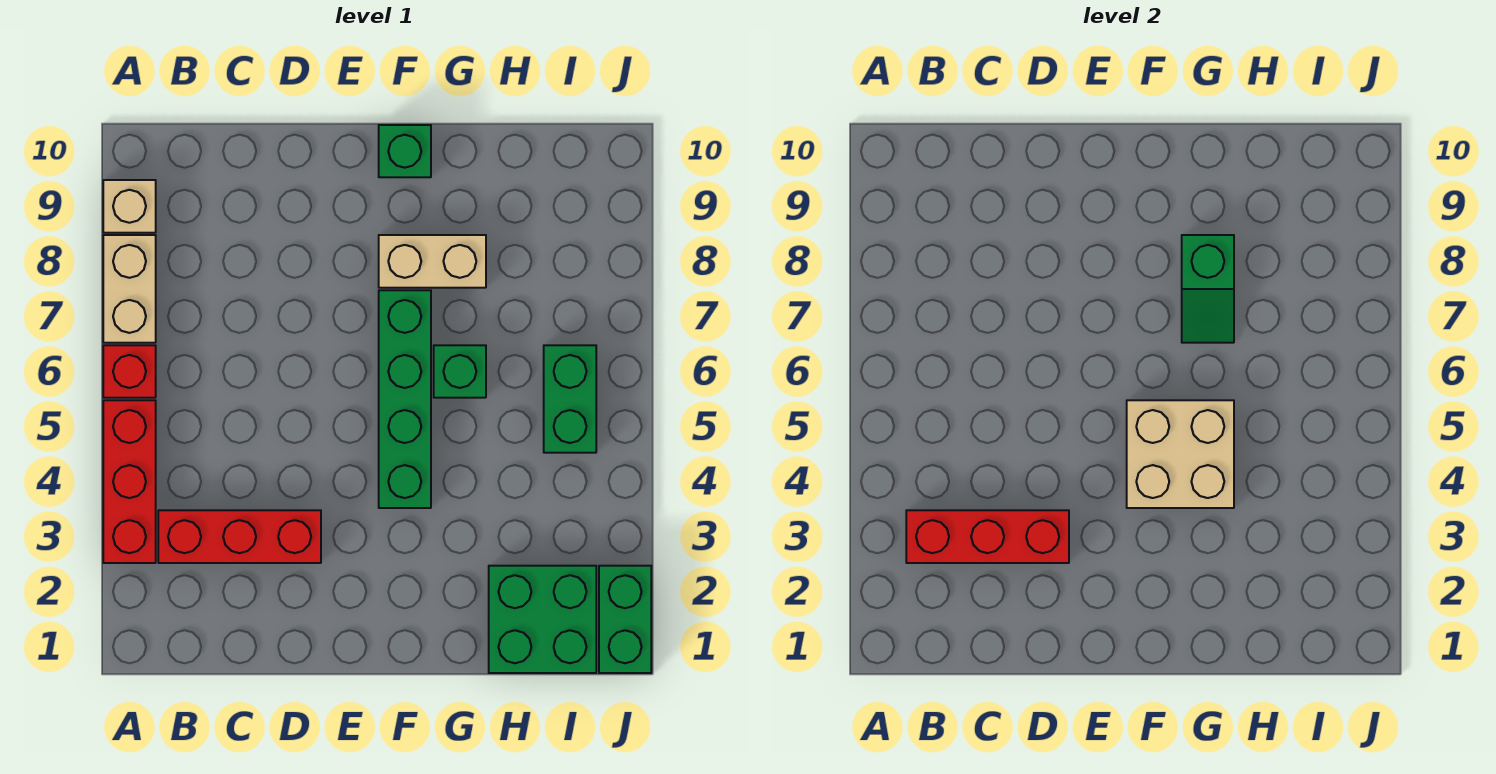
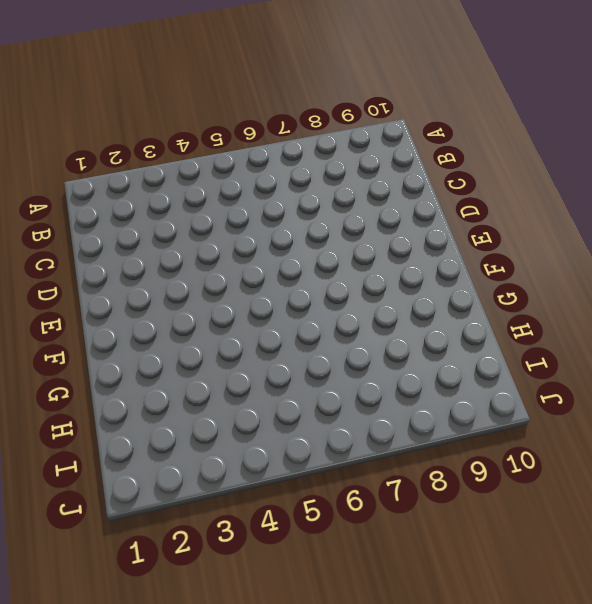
none -> red brick A3:A5 level 1
none -> red brick A6 level 1
none -> tan brick A7:A8 level 1

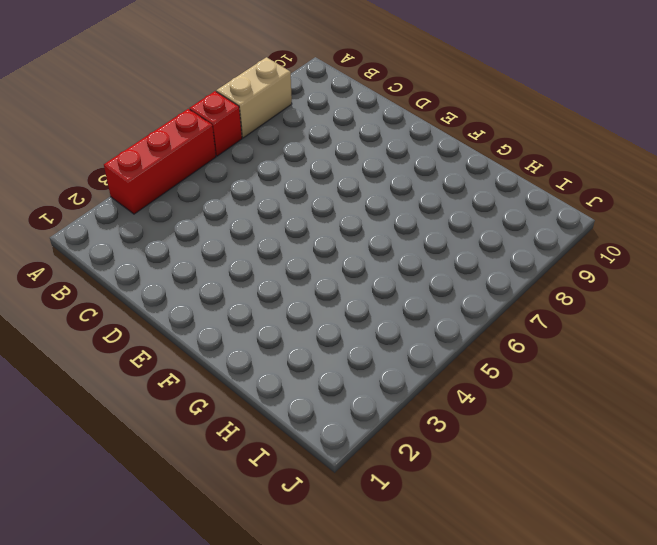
none -> tan brick A9 level 1
none -> red brick B3:D3 level 1
none -> green brick F4:F7 level 1

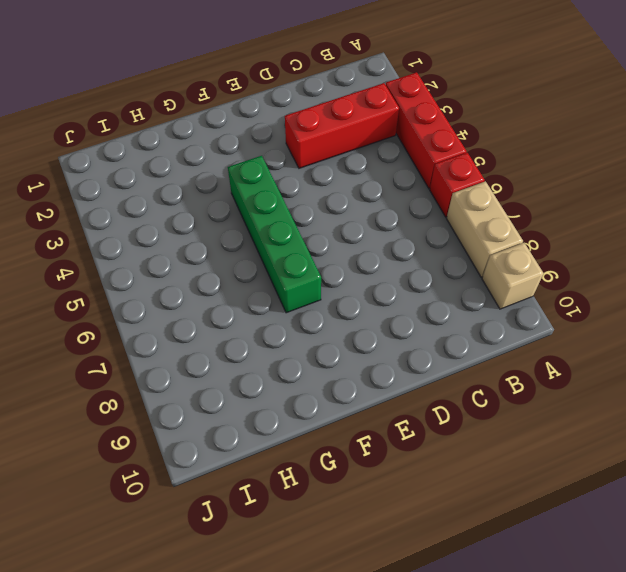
none -> tan brick F8:G8 level 1
none -> green brick F10 level 1
none -> green brick G6 level 1

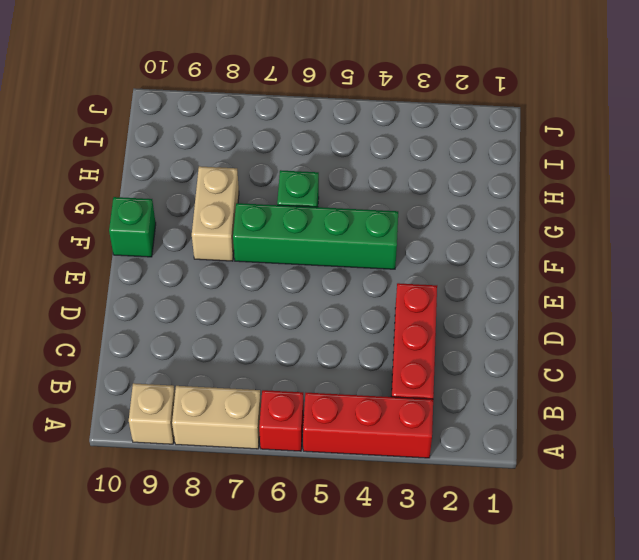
none -> green brick H1:I2 level 1
none -> green brick I5:I6 level 1
none -> green brick J1:J2 level 1

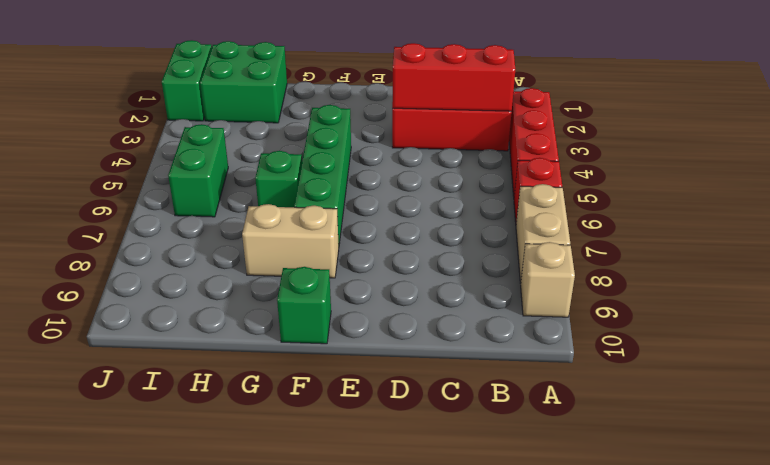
none -> tan brick F4:G5 level 2
none -> green slope G7:G8 level 2 top 8

